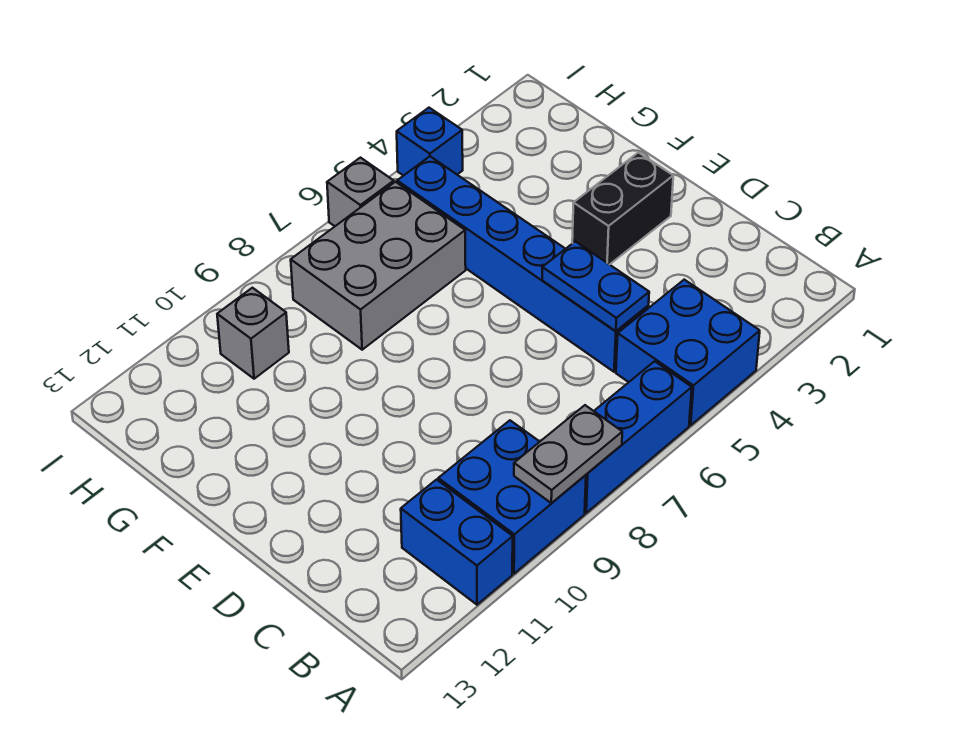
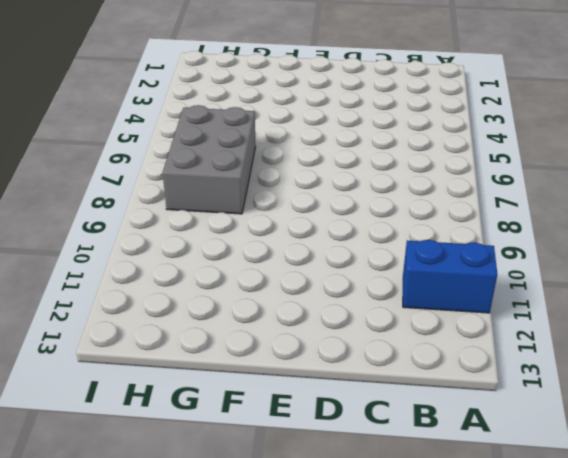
none -> blue brick A4:B5 level 1
none -> blue brick A6:A8 level 1
none -> blue brick A9:B10 level 1

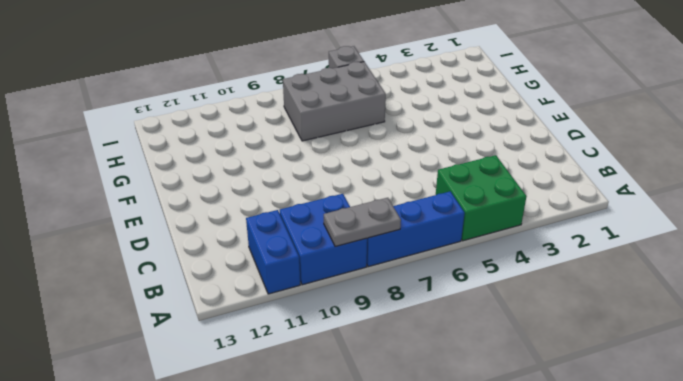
green brick A4:B5 level 1 -> blue brick A4:B5 level 1
none -> blue brick C5:H5 level 1
none -> black brick E2:E3 level 1
none -> grey brick H10 level 1

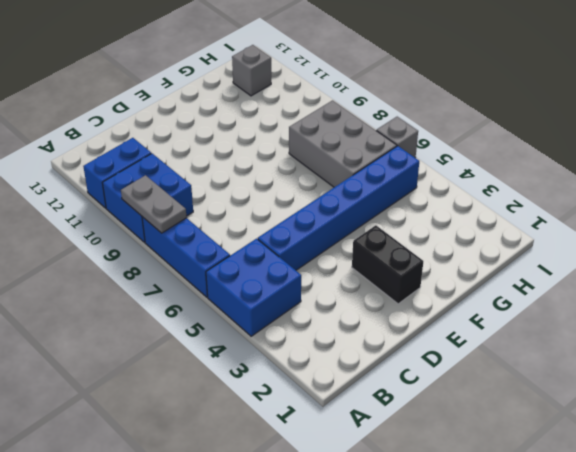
grey brick H12 level 1 -> grey brick H10 level 1
none -> blue brick I4 level 1
none -> blue plate C5:D5 level 2

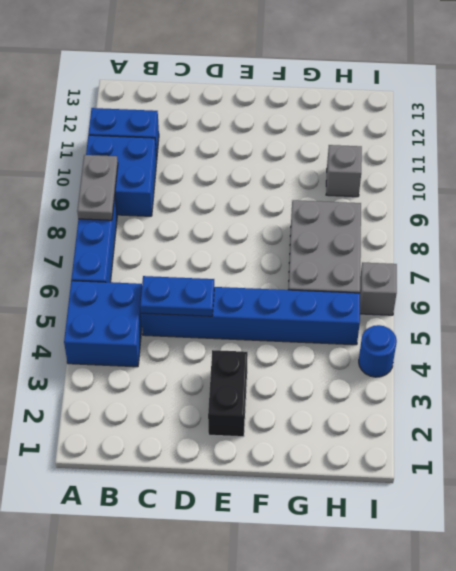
blue round brick I4 level 1 -> blue brick I4 level 1

